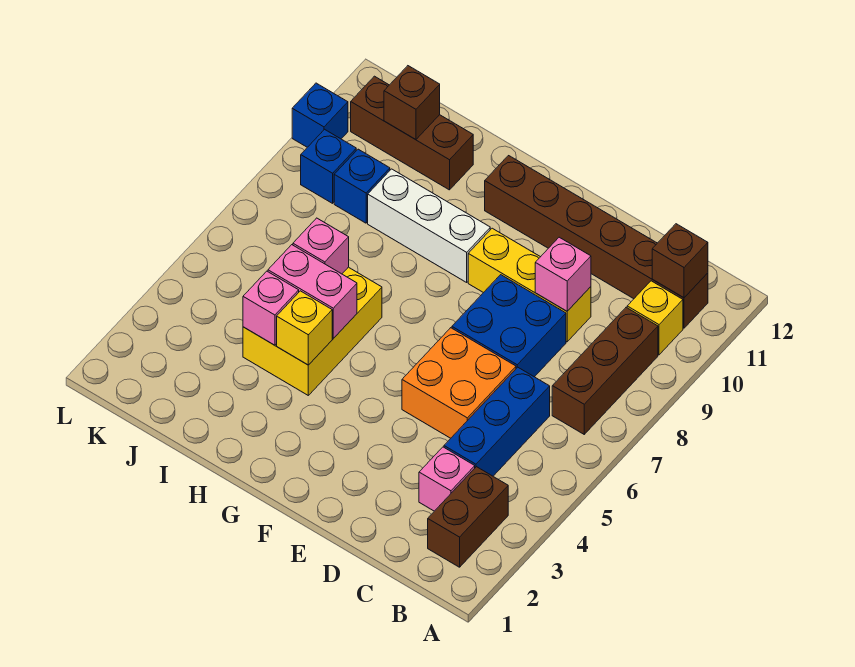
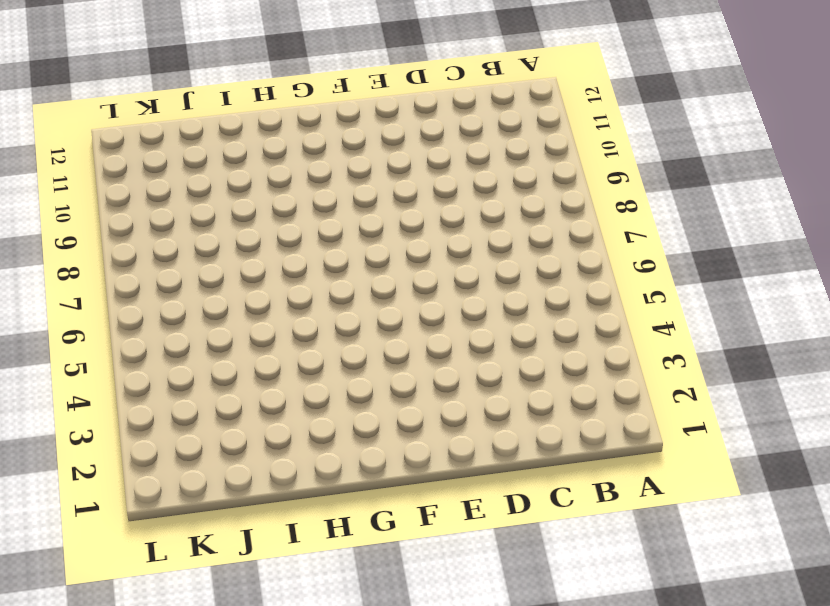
none -> brown brick B2:B3 level 1
none -> brown brick B7:B9 level 1
none -> yellow brick B10 level 1

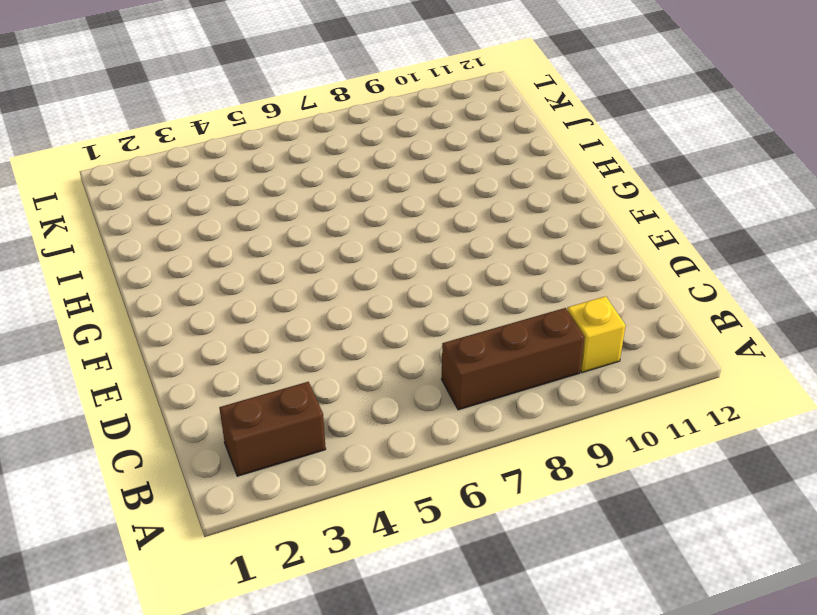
none -> brown brick B11:G11 level 1
none -> pink brick C3 level 1
none -> blue brick C4:C6 level 1

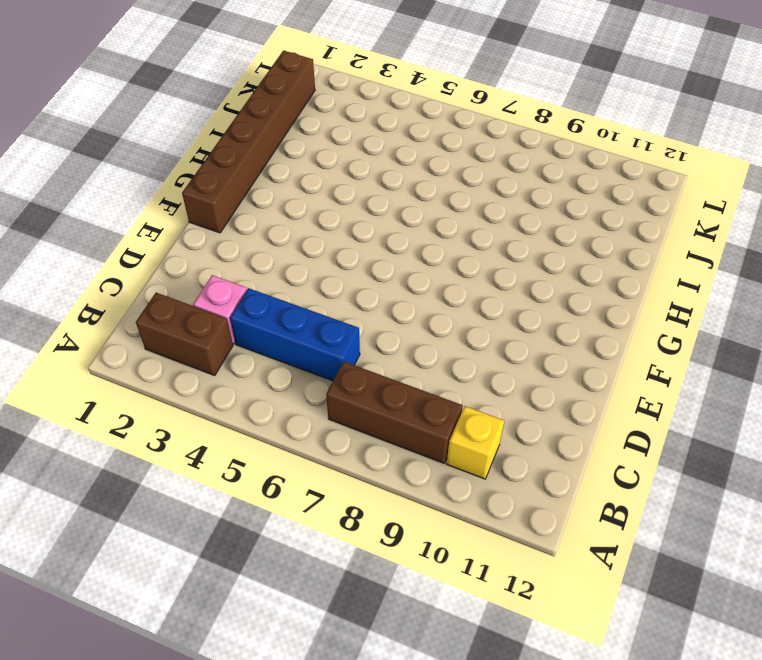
brown brick F1:K1 level 1 -> brown brick B11:G11 level 1
none -> orange brick D5:E6 level 1
none -> blue brick D7:E8 level 1
none -> yellow brick D9:F9 level 1

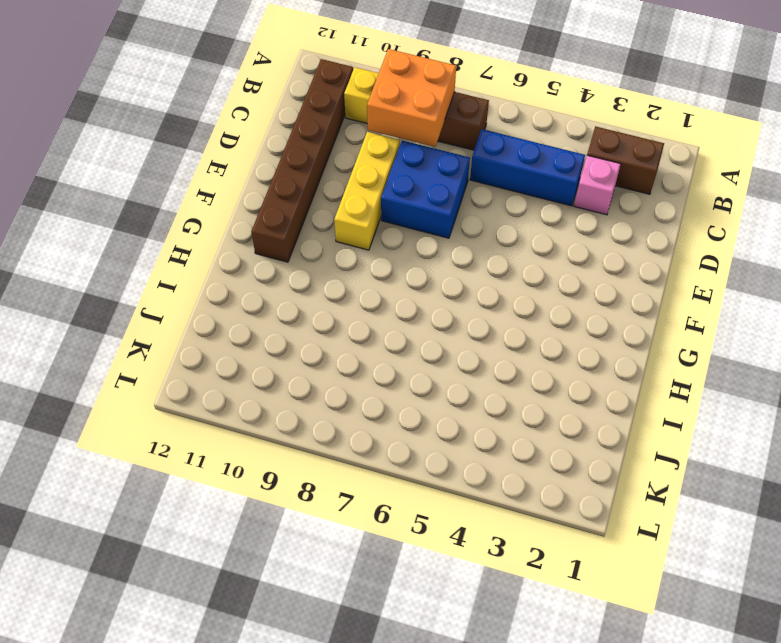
orange brick B8:C9 level 2 -> orange brick D5:E6 level 1
none -> white brick G9:I9 level 1
none -> yellow brick H4:I6 level 1
none -> brown brick I11:K11 level 1

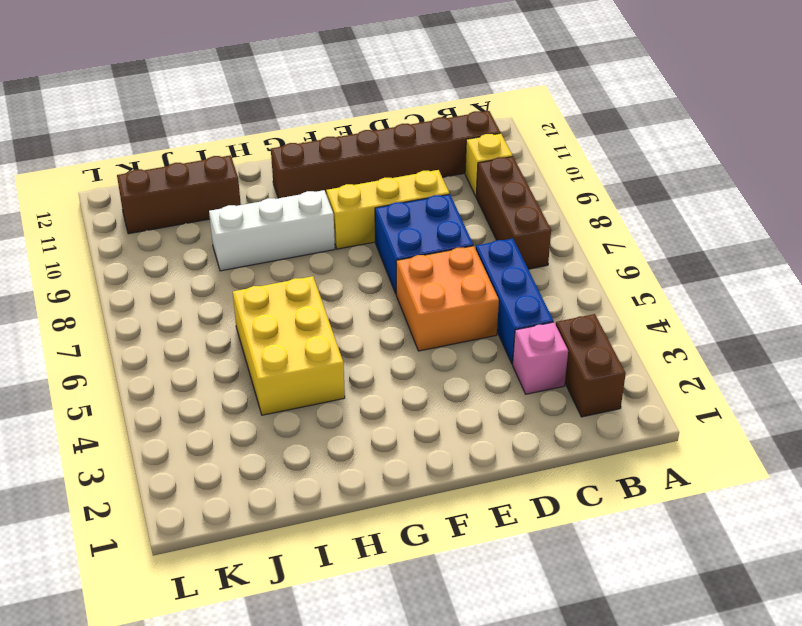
none -> blue brick J9 level 1
none -> blue brick K9 level 1
none -> blue brick L10 level 1

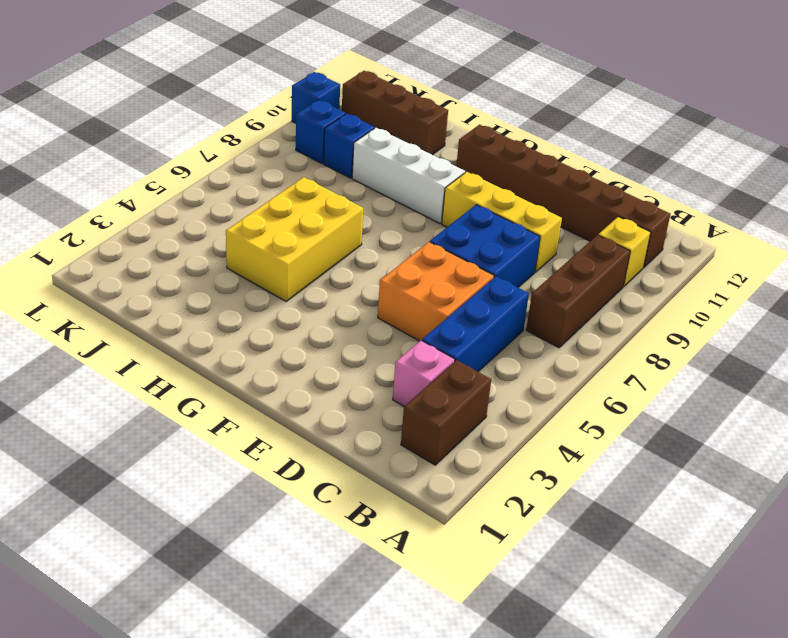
none -> brown brick B11 level 2
none -> pink brick D9 level 2
none -> yellow brick H4 level 2

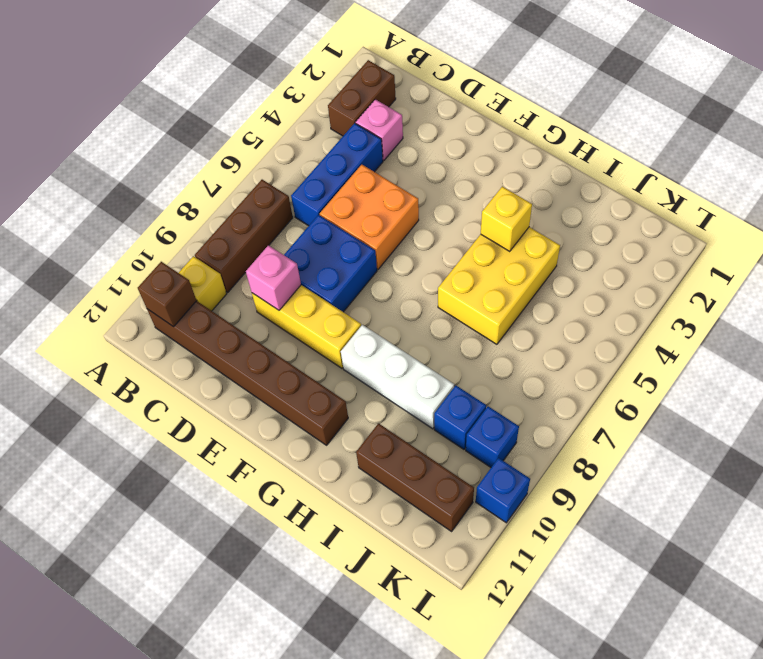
none -> pink brick H5:I5 level 2
none -> pink brick I4 level 2
none -> pink brick I6 level 2

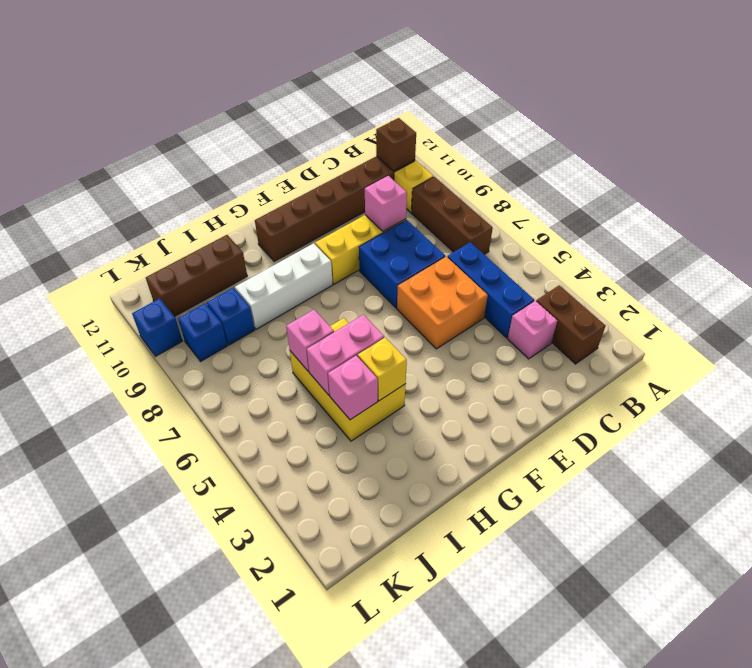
none -> brown brick J11 level 2

